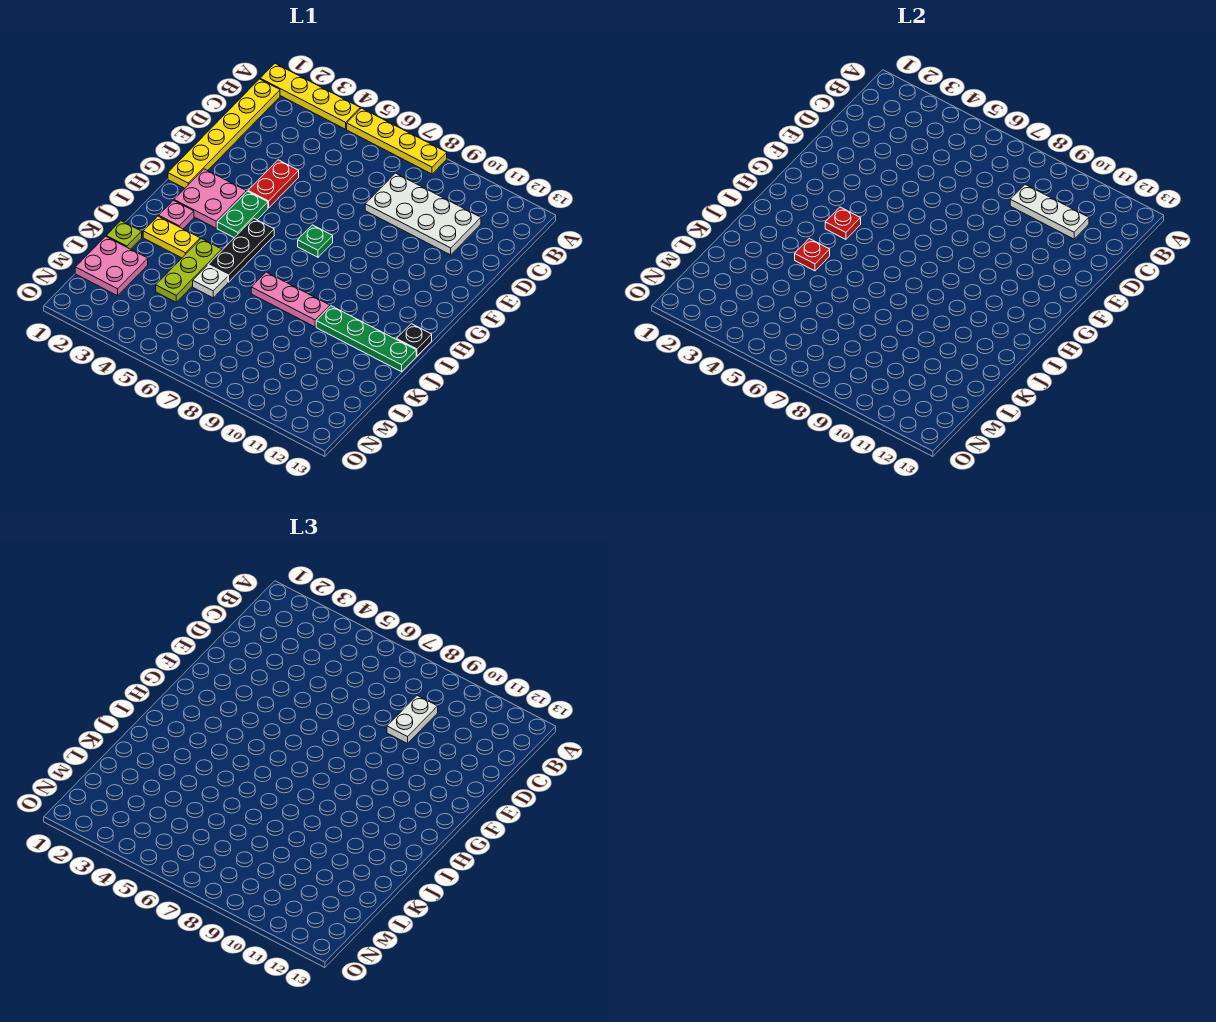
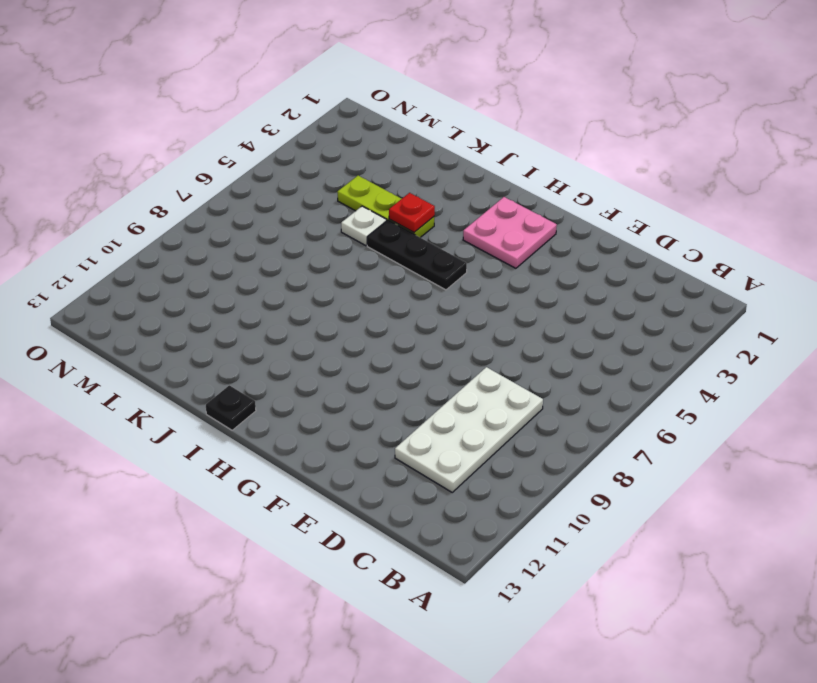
none -> yellow plate A1:A4 level 1
none -> yellow plate A5:A8 level 1
none -> yellow plate B1:G1 level 1

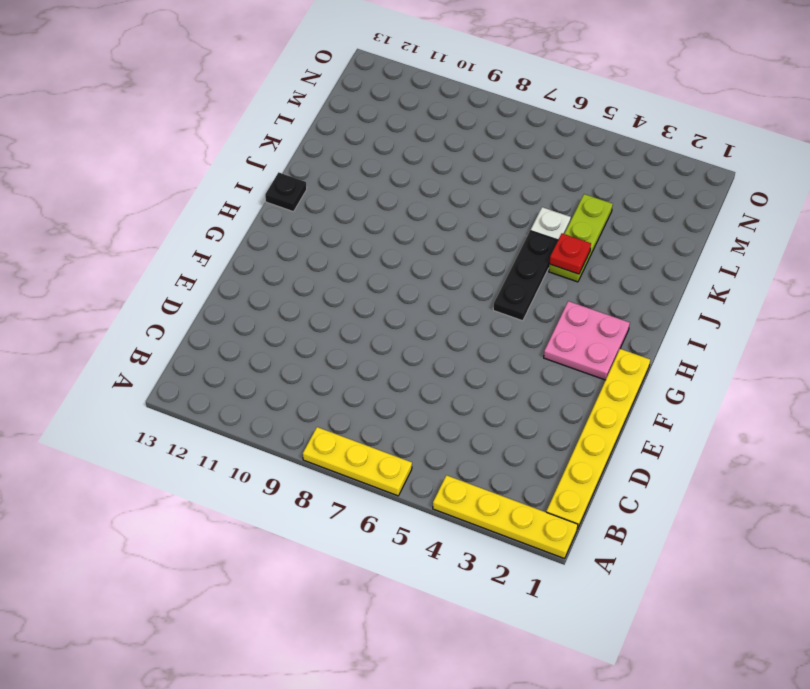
yellow plate A6:A8 level 1 -> yellow plate A5:A8 level 1
none -> white plate C8:D11 level 1
none -> red plate E4:F4 level 1
none -> green plate G4:H4 level 1

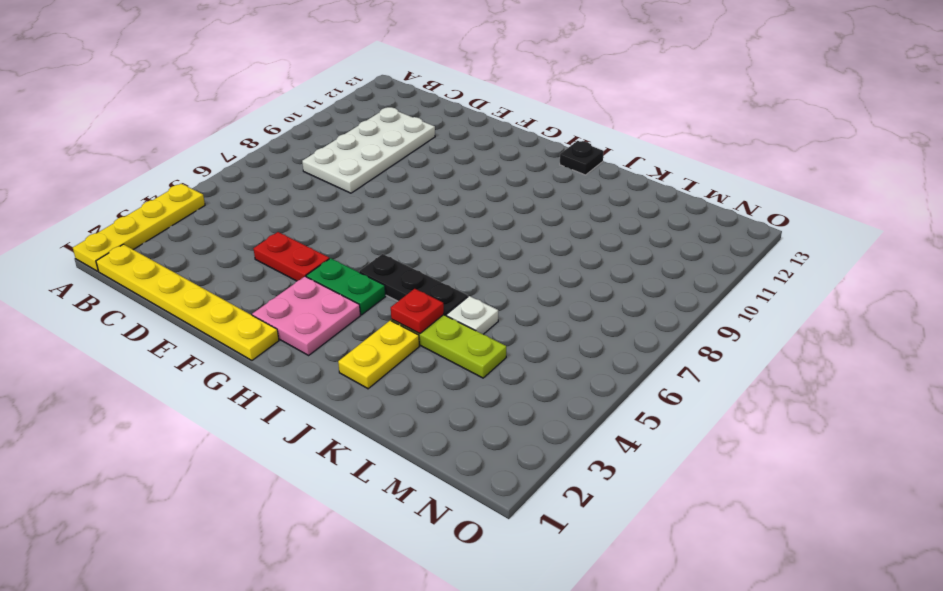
none -> yellow plate A5:A8 level 1
none -> green plate G7 level 1
none -> pink plate I2 level 1

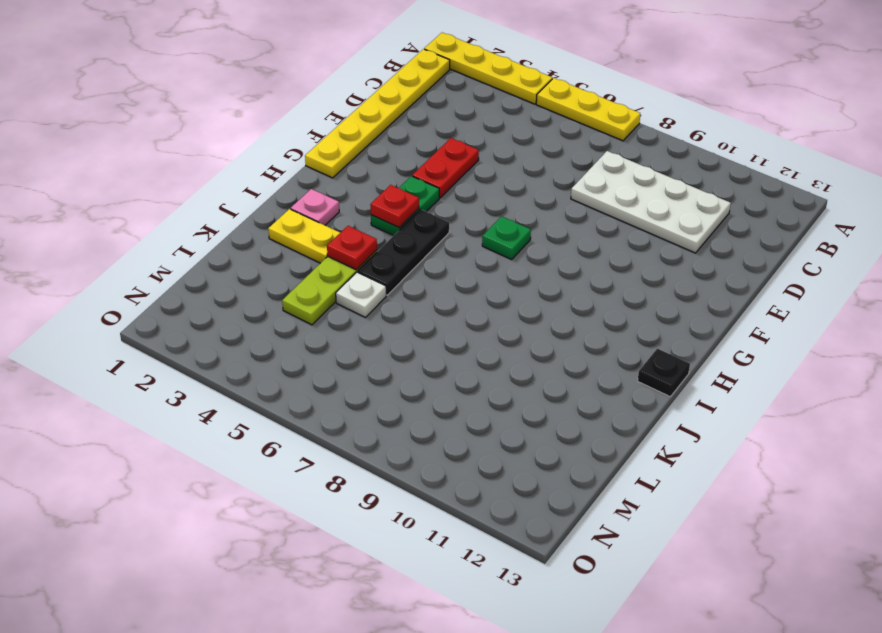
yellow plate A5:A7 level 1 -> yellow plate A5:A8 level 1
none -> pink plate G2:H3 level 1
none -> pink plate J7:J9 level 1
none -> green plate J10:J13 level 1

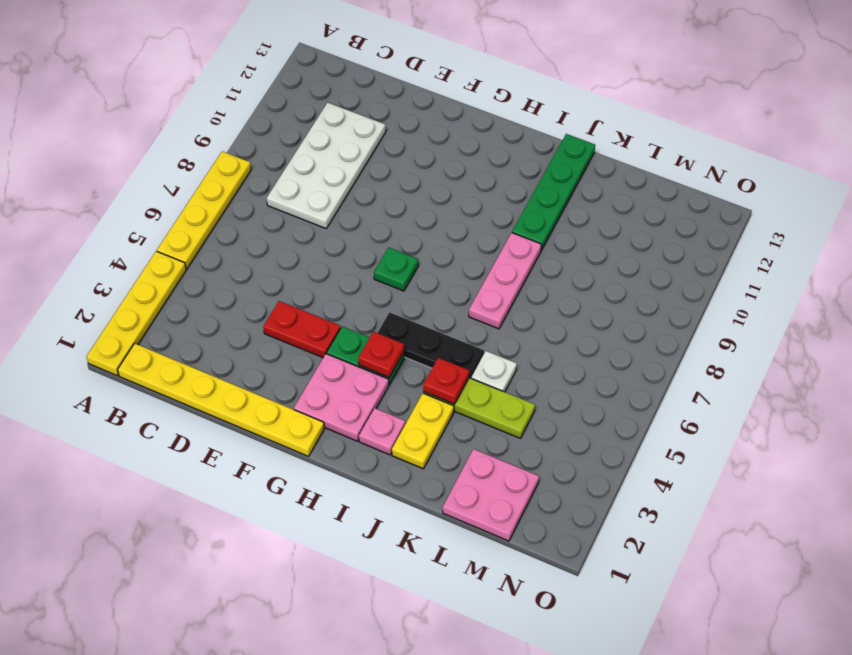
none -> black plate I13 level 1
none -> lime plate K1 level 1
none -> white plate C9:C11 level 2

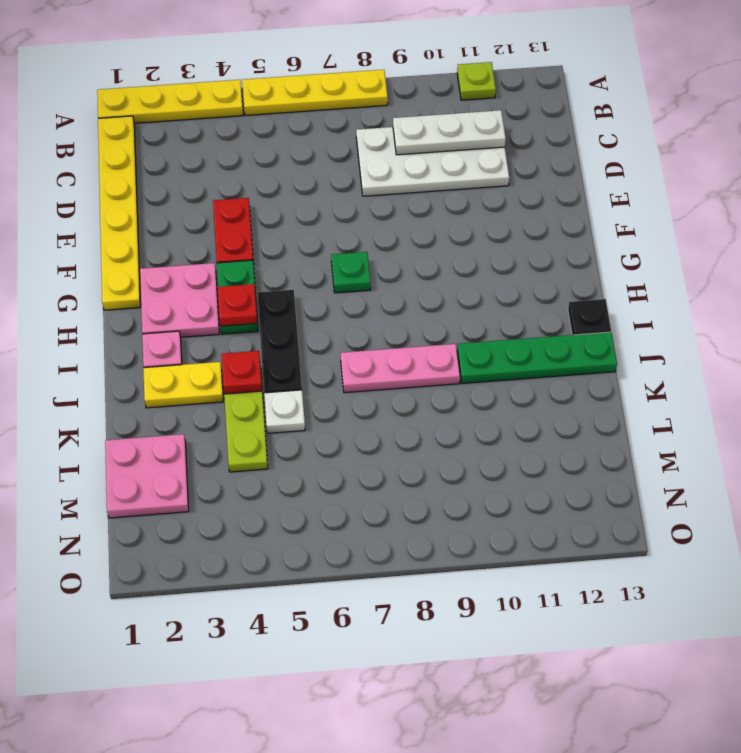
lime plate A11 level 1 -> lime plate K1 level 1
none -> white plate C9:D9 level 3

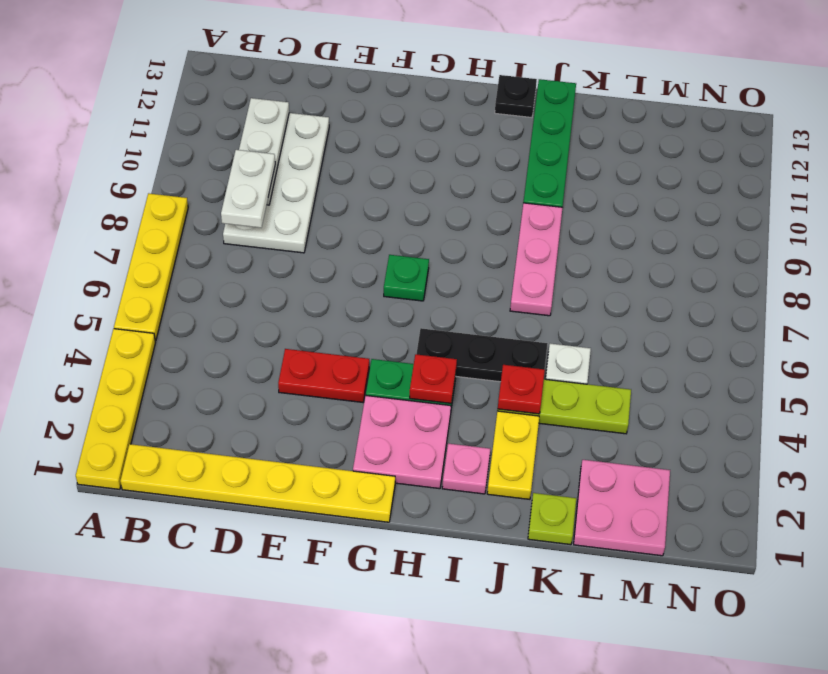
white plate C8:C9 level 3 -> white plate C9:D9 level 3

